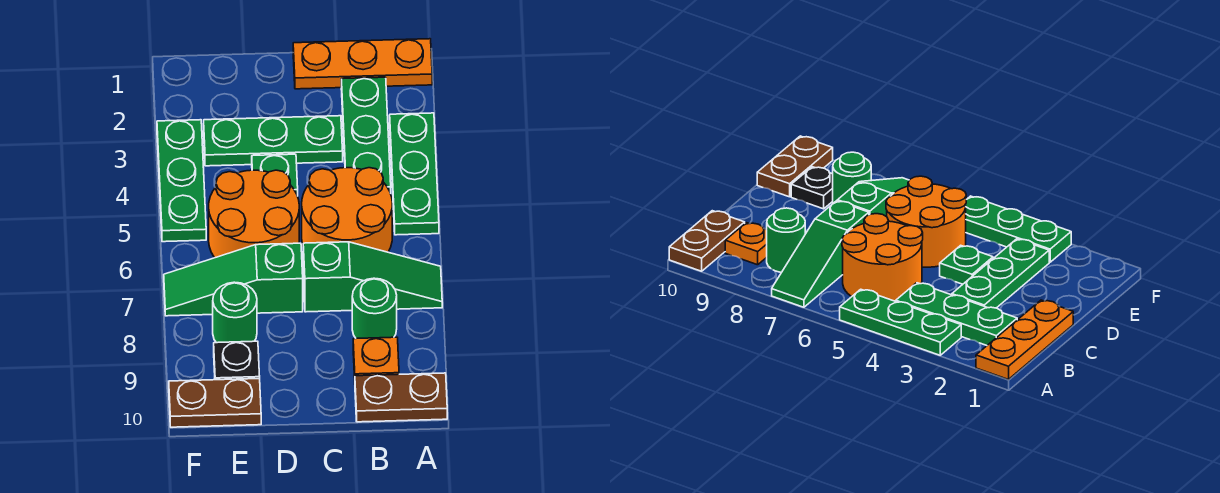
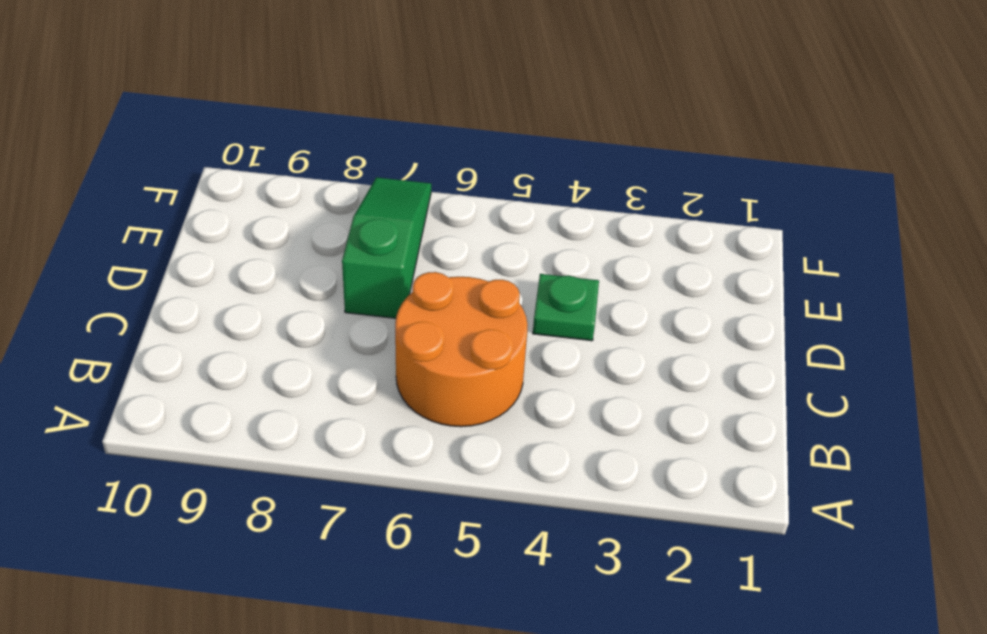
none -> orange plate A1:C1 level 1
none -> green plate A3:A5 level 1
none -> green slope A7:C7 level 1 top C

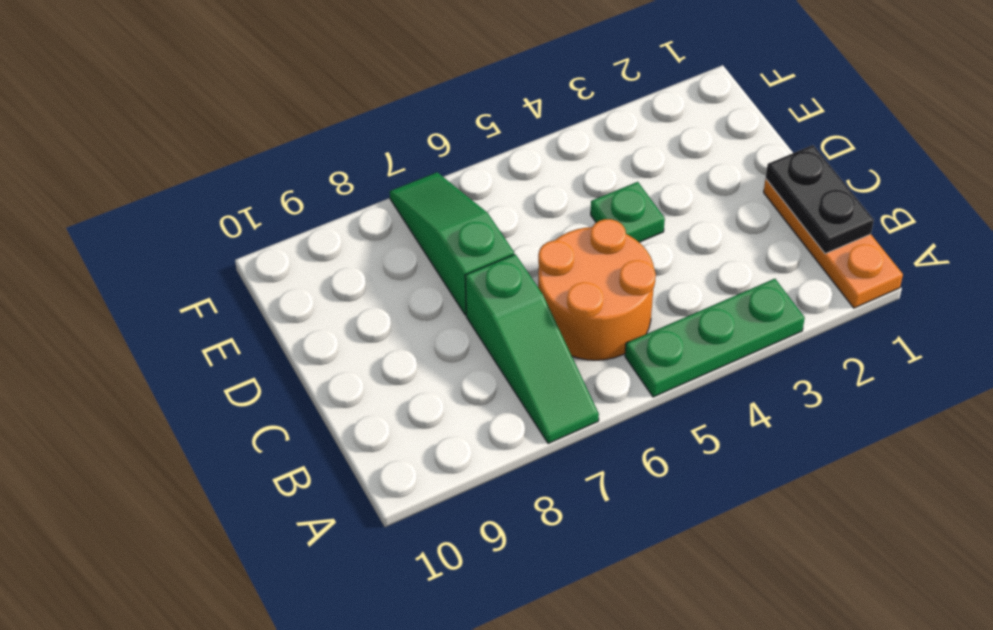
black plate B1:C1 level 2 -> none
none -> brown plate A10:B10 level 1
none -> green plate B2:B4 level 1
none -> green round brick B8 level 1

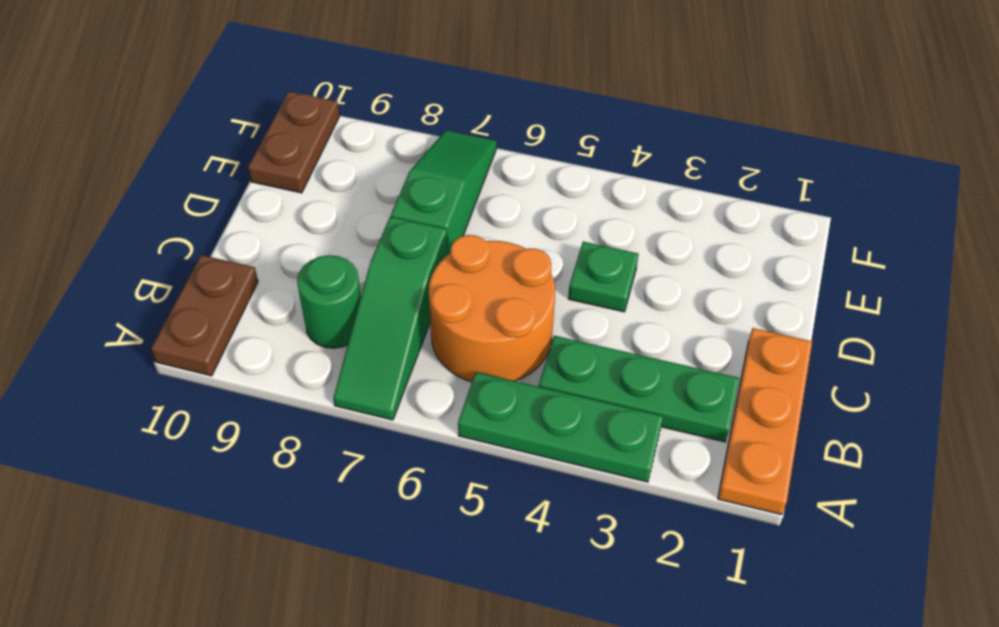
none -> orange plate B9 level 1
none -> green plate C3:E3 level 1
none -> orange round brick D5:E6 level 1

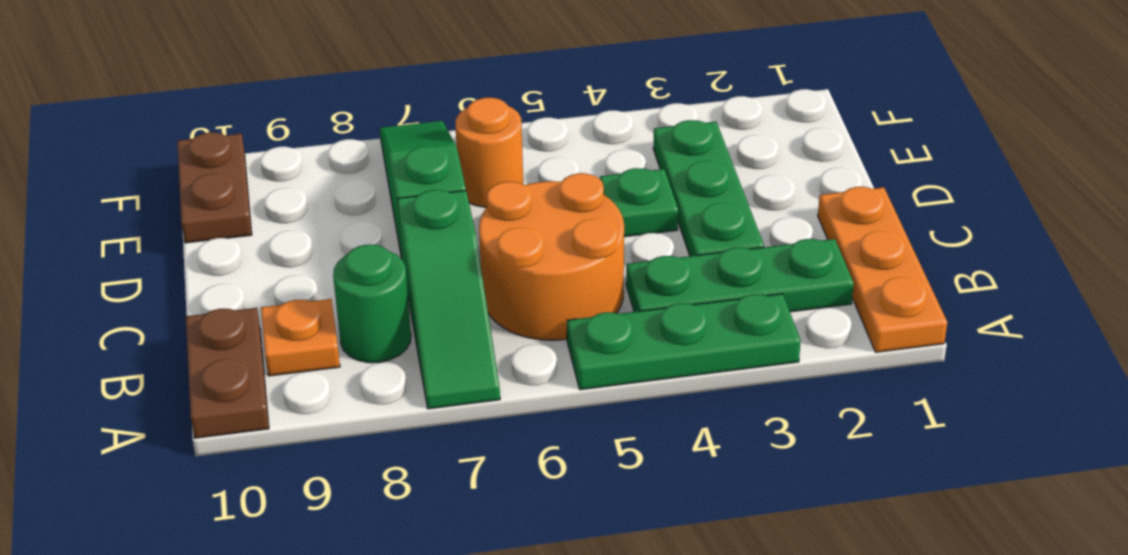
orange round brick E6 level 1 -> orange round brick D5:E6 level 1
none -> green round brick E8 level 1
none -> black plate E9 level 1
none -> green plate F3:F5 level 1

